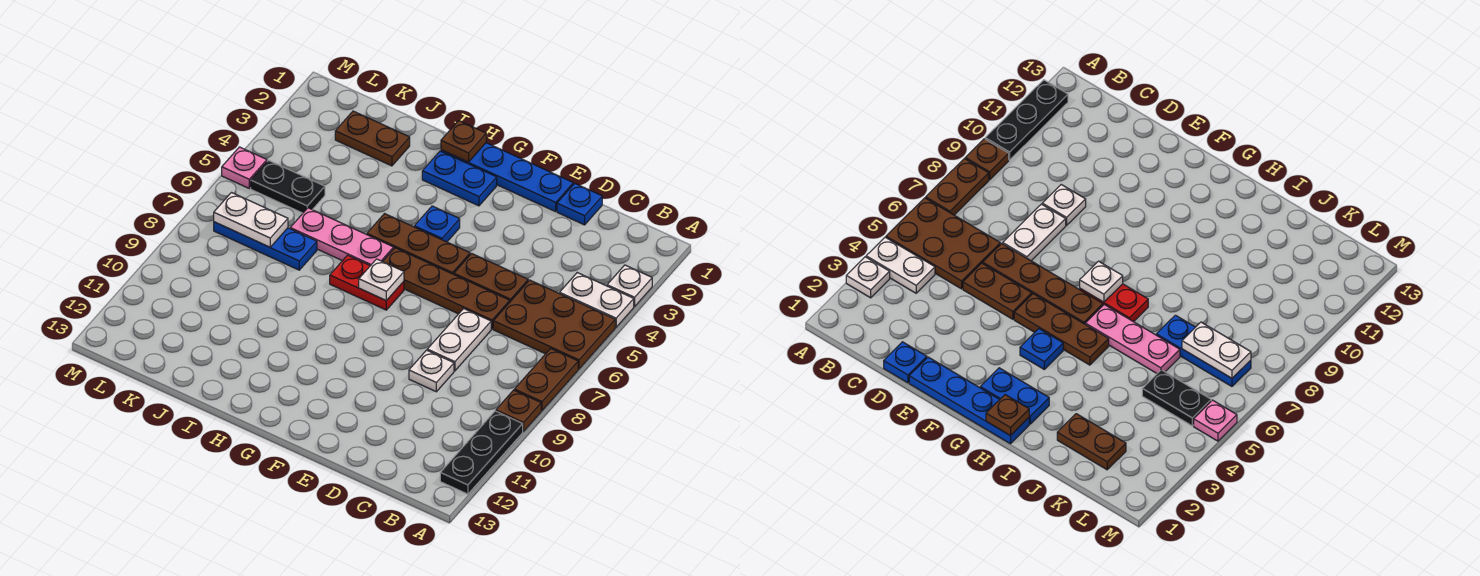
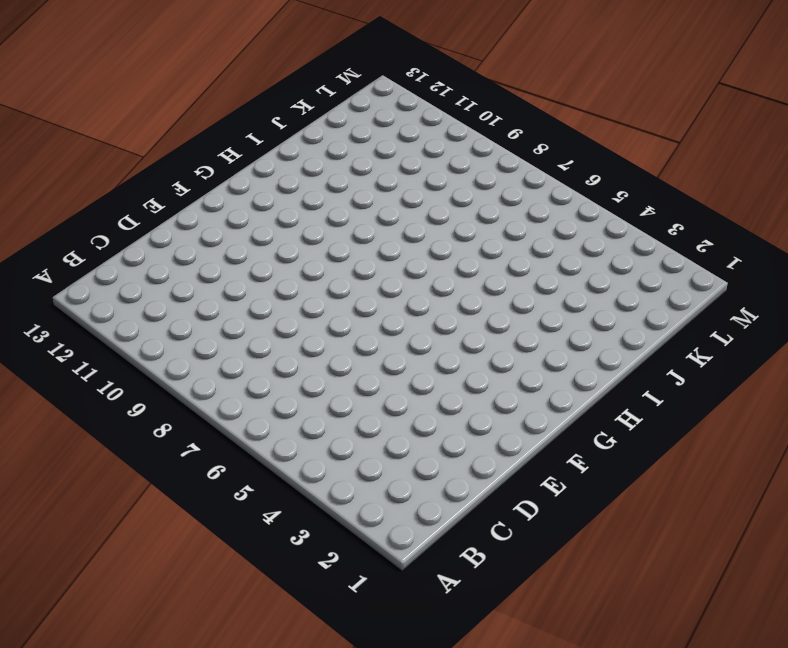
none -> white plate A3 level 1
none -> white plate A4:B4 level 1
none -> brown plate A5:C6 level 1

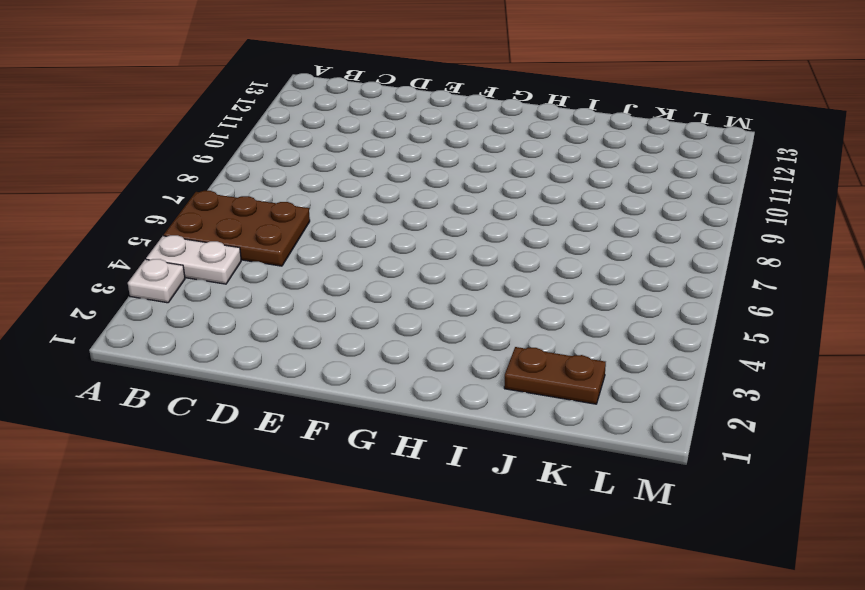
none -> brown plate A7:A8 level 1
none -> brown plate A9 level 1
none -> black plate A10:A12 level 1

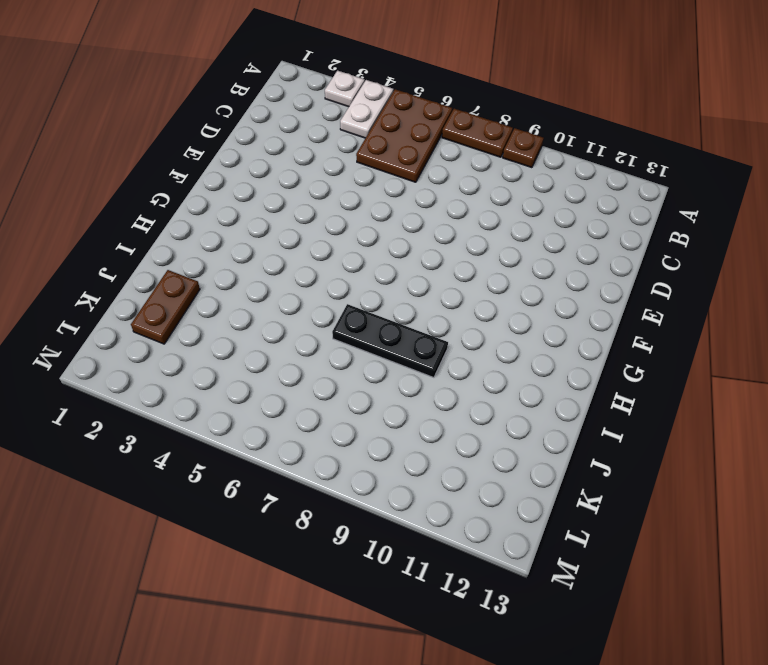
black plate I7:I9 level 1 -> black plate A10:A12 level 1
none -> blue plate D1 level 1
none -> brown plate D5:E5 level 1
none -> brown plate D6:G6 level 1

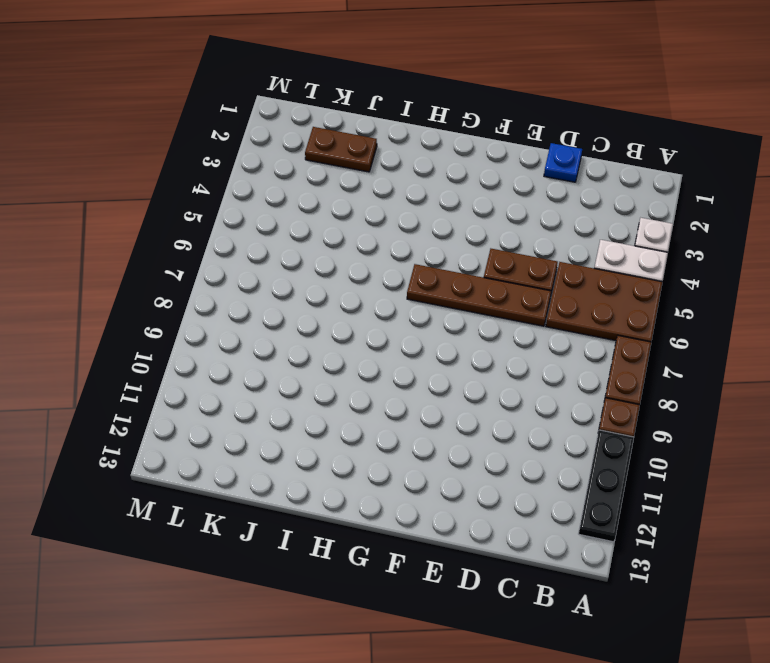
none -> white plate D7:D8 level 1
none -> white plate D9 level 1
none -> blue plate E1:H1 level 1

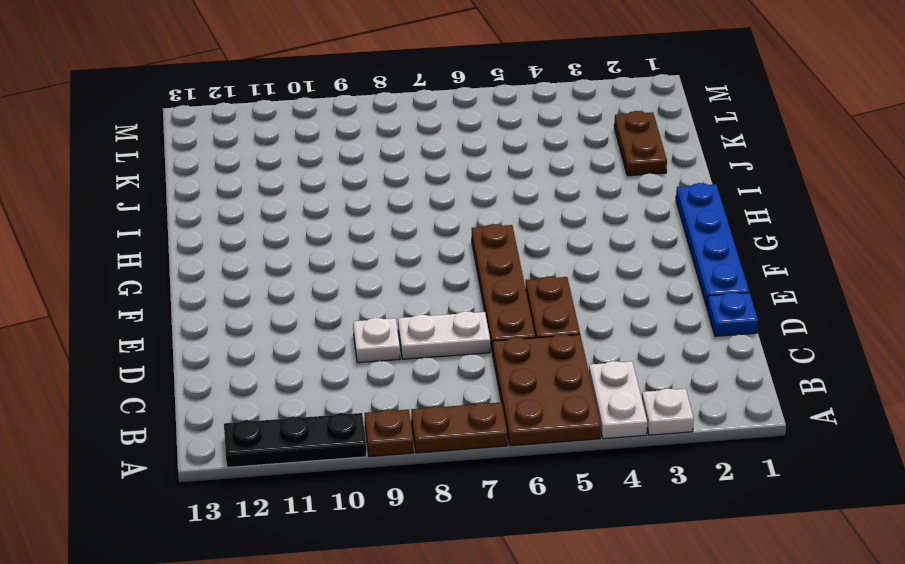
none -> brown plate F5:H5 level 1
none -> blue plate G2:H2 level 1
none -> blue plate G4 level 1

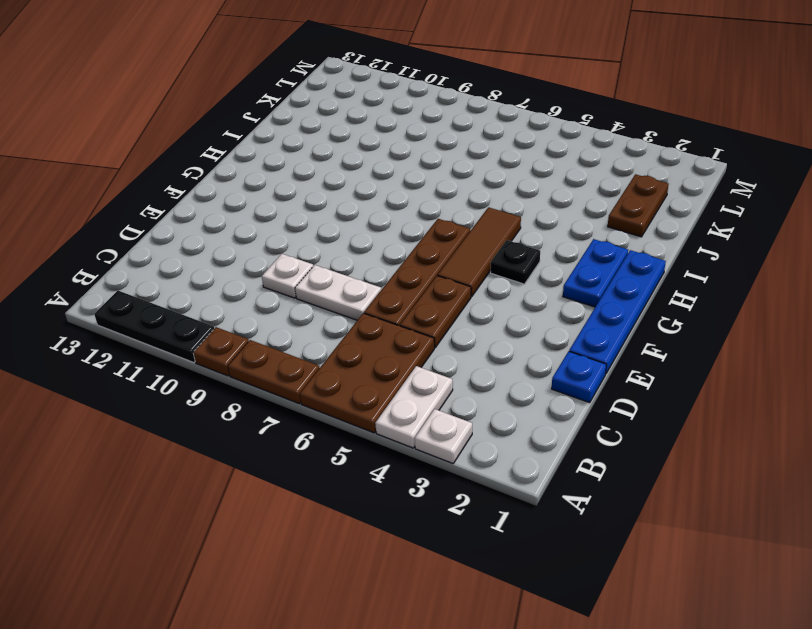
brown tile F5:H5 level 1 -> brown plate F5:H5 level 1
black plate G4 level 1 -> blue plate G4 level 1
none -> red plate G7:H7 level 1
none -> pink plate H6:J6 level 1
none -> blue plate J7:L7 level 1

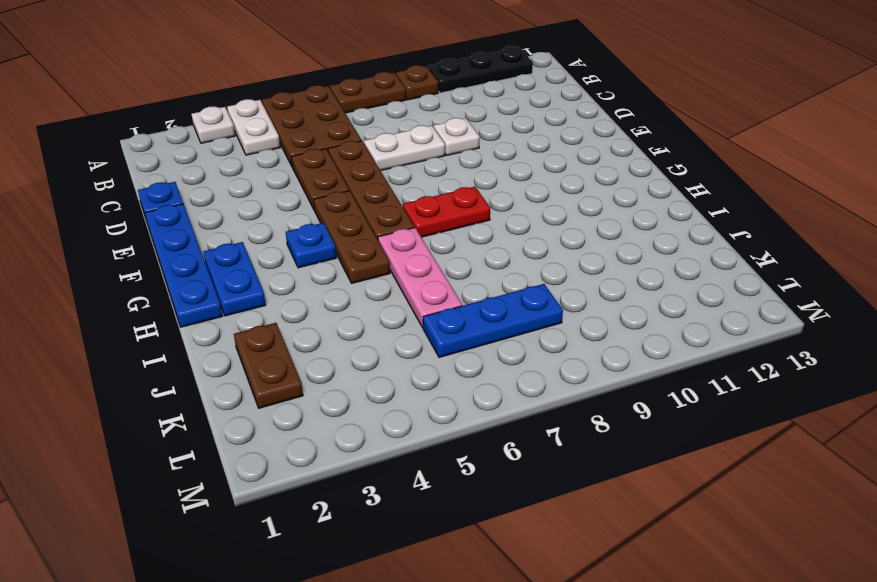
red plate G7:G8 level 1 -> red plate G7:H7 level 1
blue plate K6:K8 level 1 -> blue plate J7:L7 level 1
none -> black plate K5:L5 level 1
none -> pink plate M5 level 1
none -> white plate G7 level 2

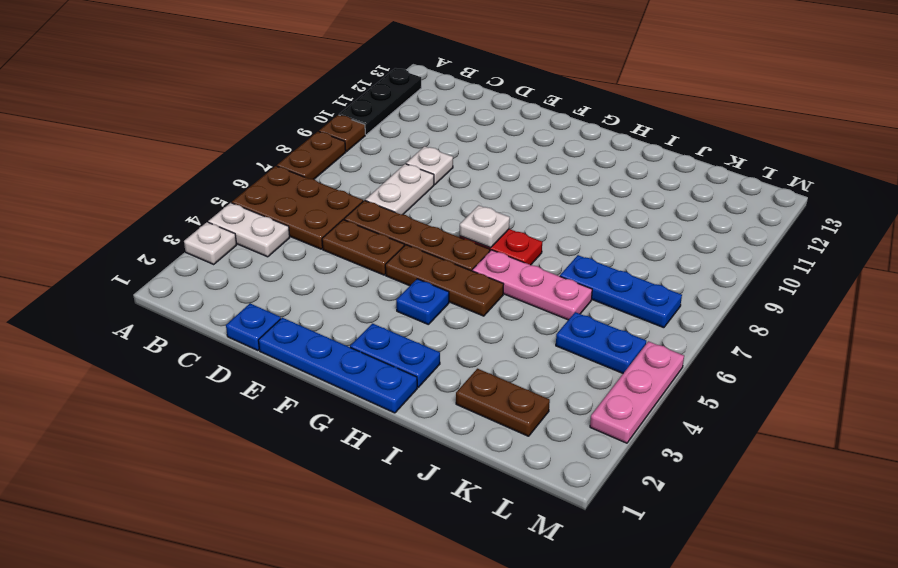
blue plate K5:L5 level 1 -> black plate K5:L5 level 1
pink plate M3:M5 level 1 -> pink plate M5 level 1
none -> brown plate H1 level 2
none -> white plate K7:L7 level 2

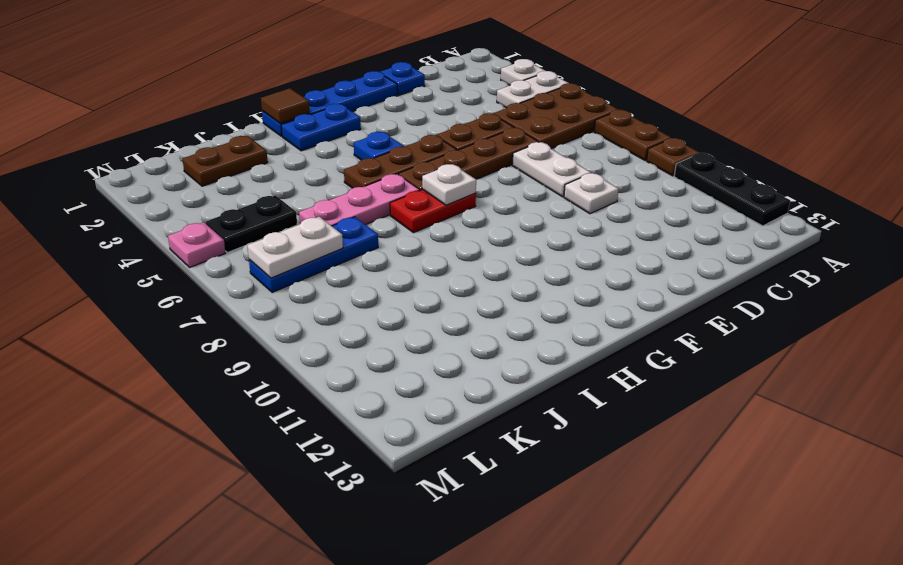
brown tile H1 level 2 -> brown plate H1 level 2

